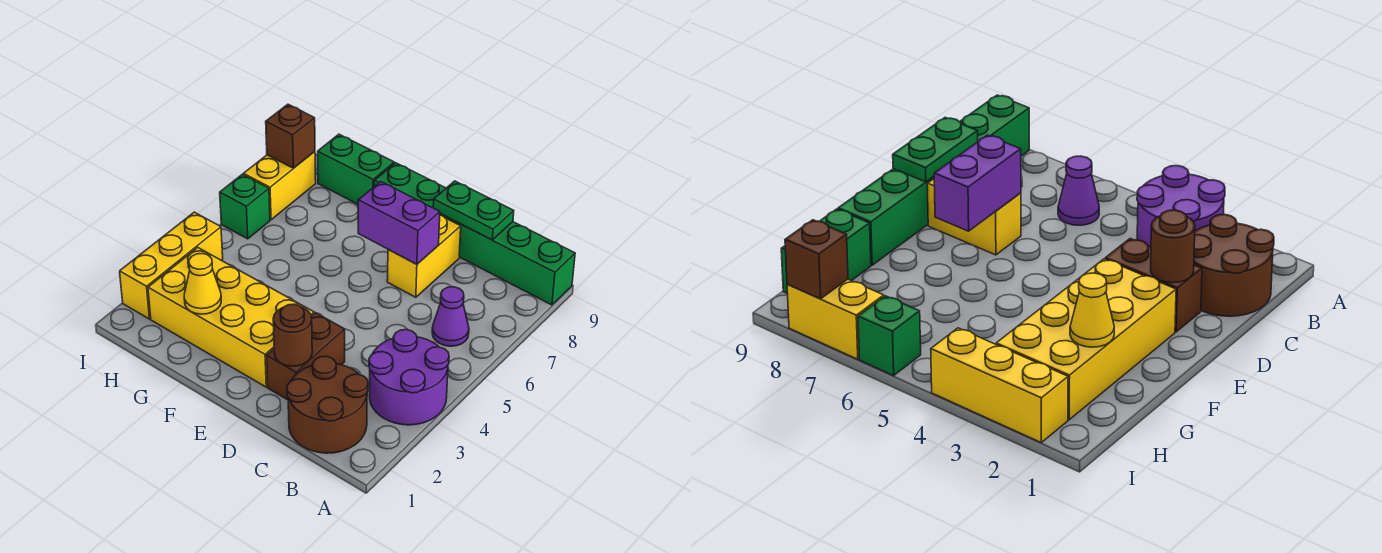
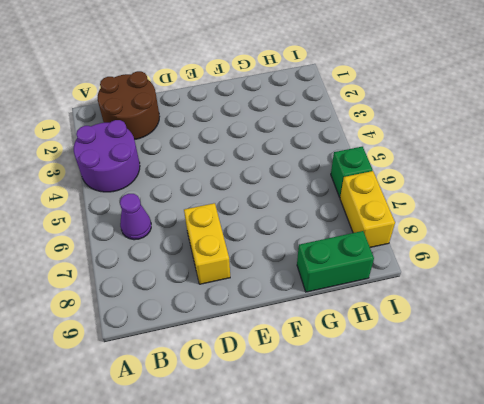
none -> green brick A9:F9 level 1
none -> brown brick D2:D3 level 1
none -> yellow brick E2:H3 level 1

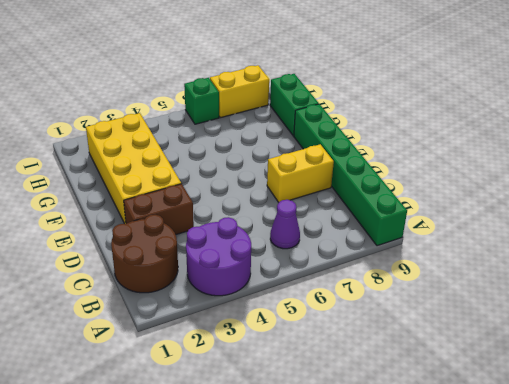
none -> yellow brick I2:I4 level 1
none -> green plate C9:D9 level 2
none -> brown round brick D2 level 2

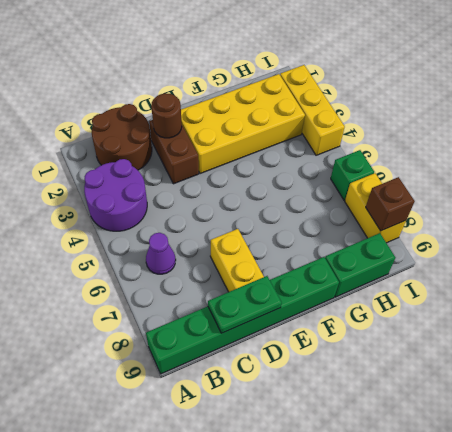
none -> purple brick D7:E7 level 2
none -> yellow cone G2 level 2

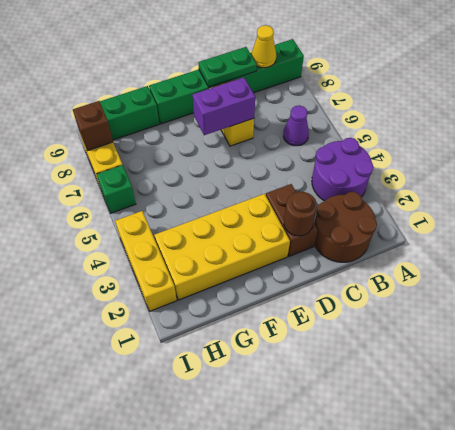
yellow cone B9 level 2 -> yellow cone G2 level 2

